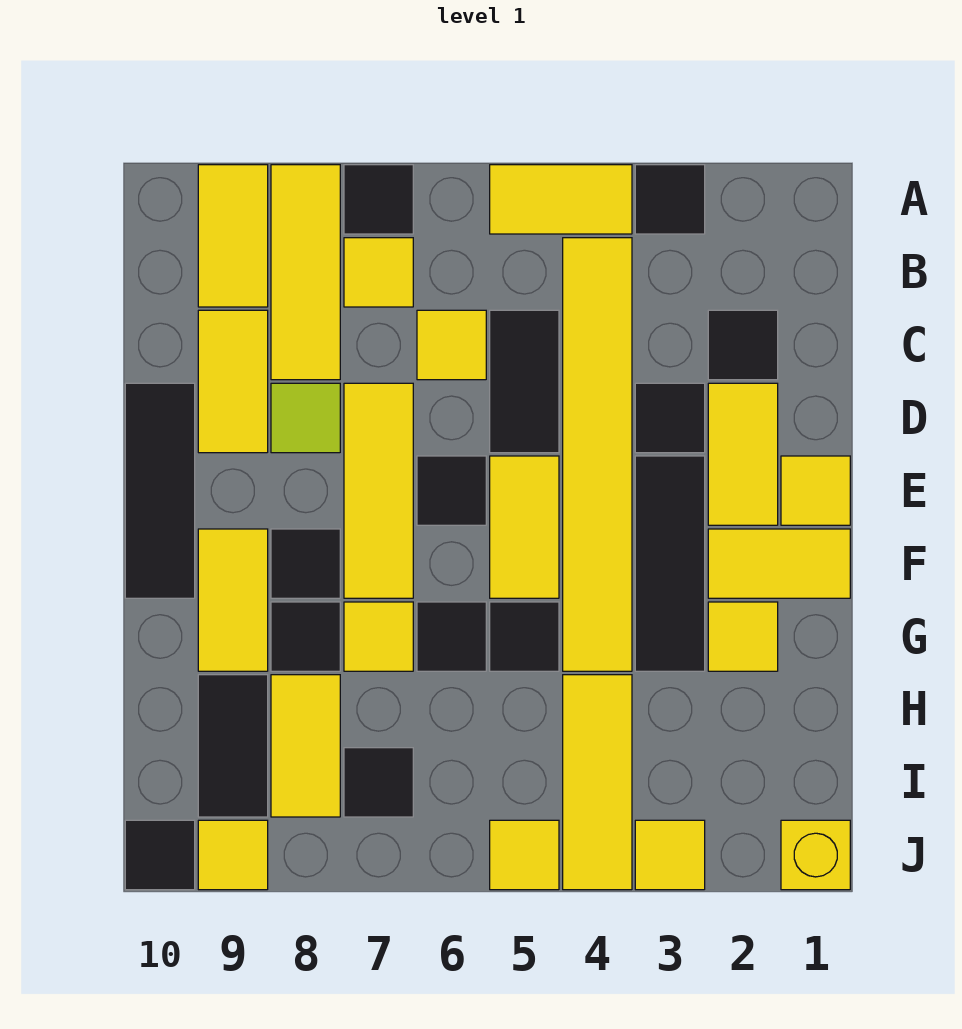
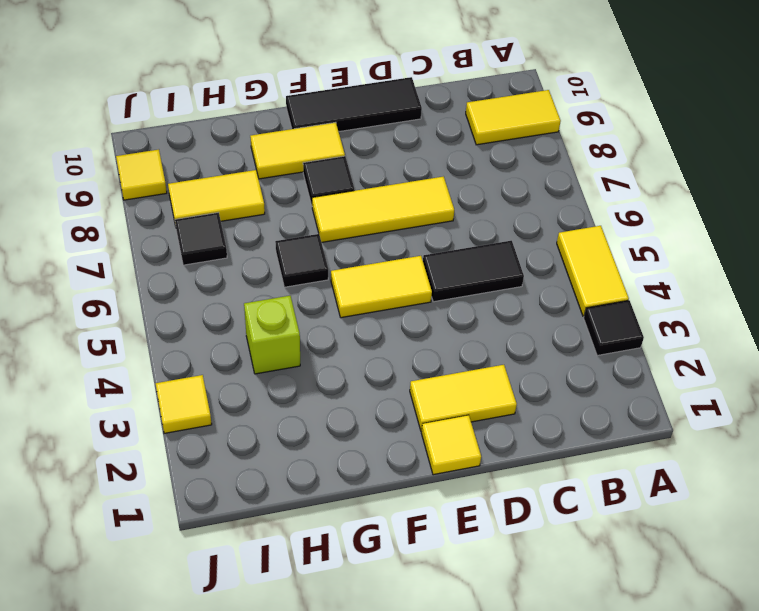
lime brick H4 level 1 -> yellow tile H4:J4 level 1
none -> black tile A7 level 1
none -> yellow tile A8:C8 level 1
none -> yellow tile B4:G4 level 1
none -> yellow tile B7 level 1

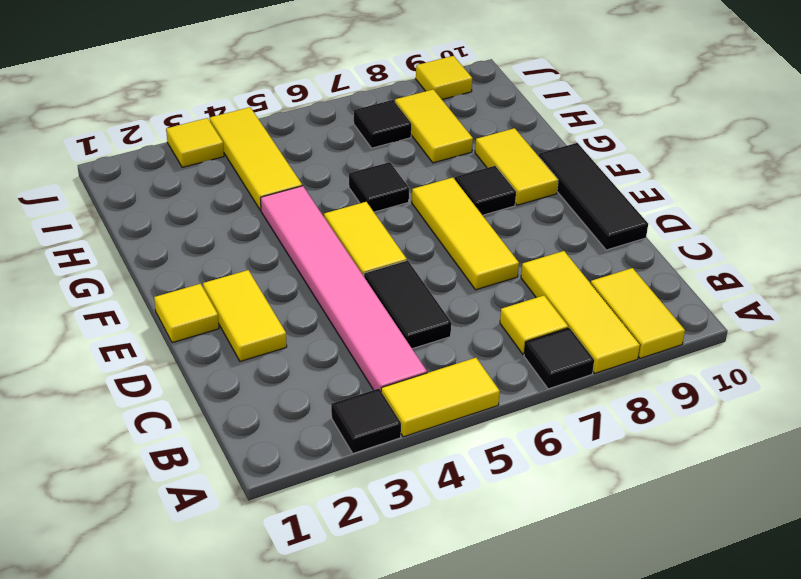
pink tile B4:G4 level 1 -> yellow tile B4:G4 level 1
none -> black tile C2 level 1
none -> yellow tile C6 level 1
none -> yellow tile C9:D9 level 1
none -> black tile D3 level 1

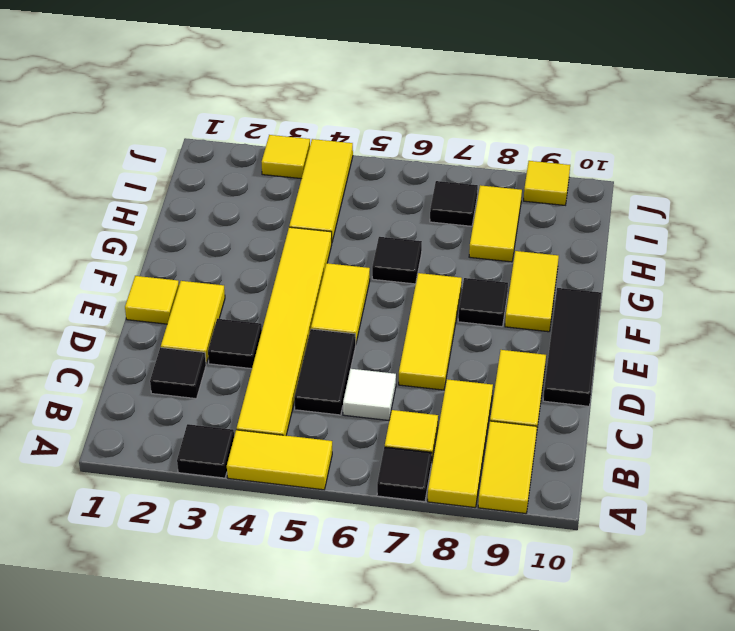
white tile C6 level 1 -> yellow tile C6 level 1
none -> lime tile D8 level 1
none -> black tile E3:G3 level 1
none -> black tile E6 level 1
none -> yellow tile F1:F2 level 1

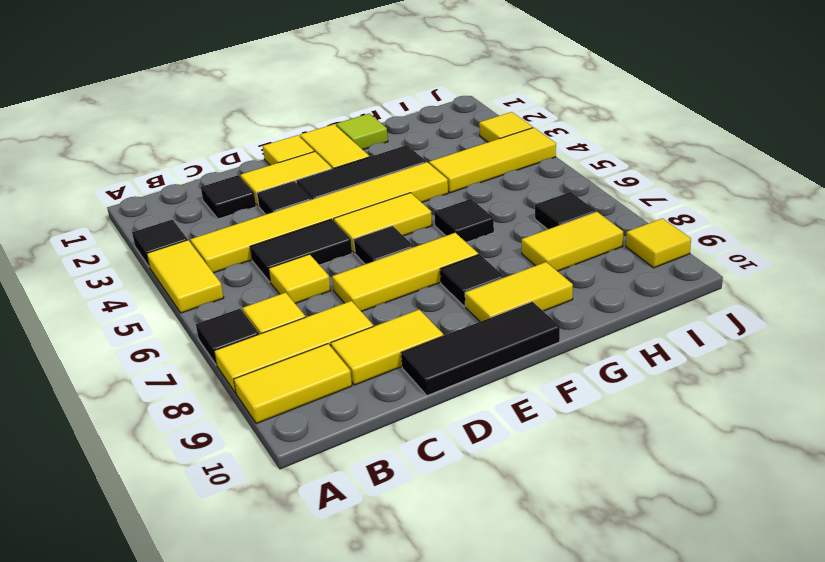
lime tile G1 level 1 -> lime tile D8 level 1
none -> yellow tile G2 level 1
none -> black tile G5 level 1
none -> yellow tile G7 level 1
none -> black tile G8 level 1

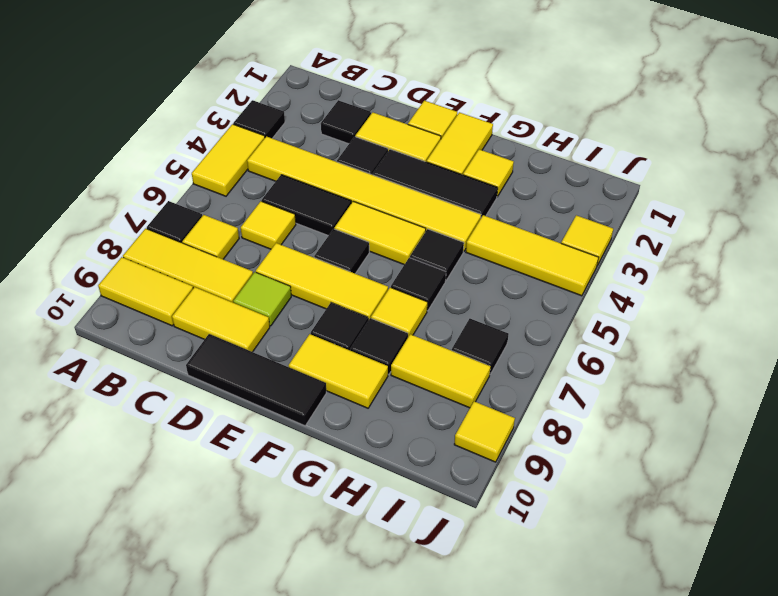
none -> black tile H9:I9 level 1
none -> yellow brick J1 level 1
none -> yellow tile J5 level 1
none -> black tile J10 level 1

